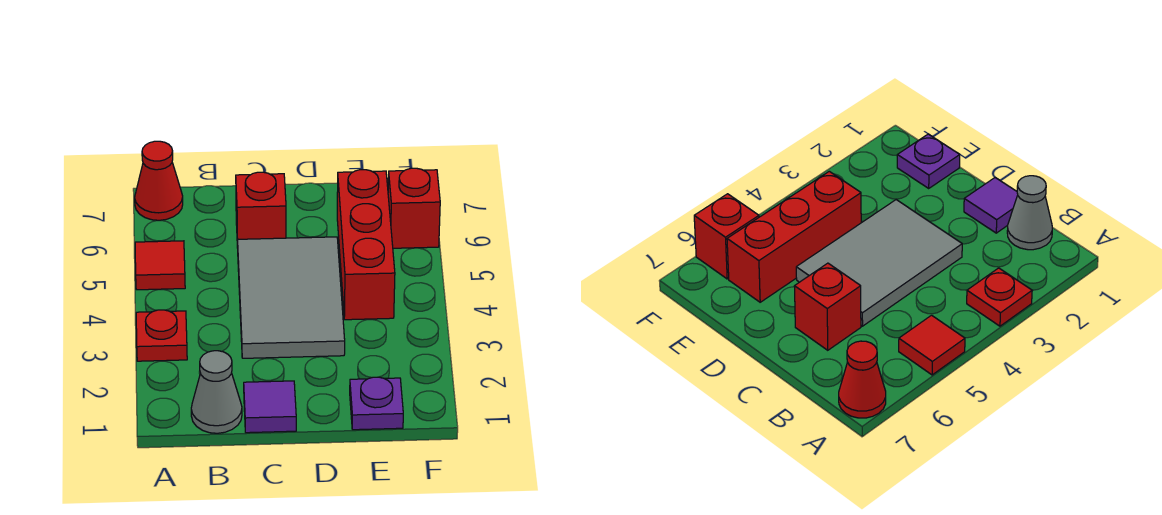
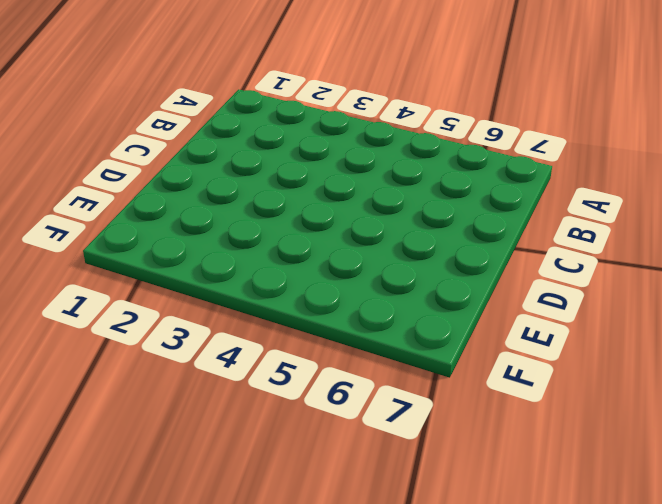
none -> red plate A3 level 1
none -> red tile A5 level 1

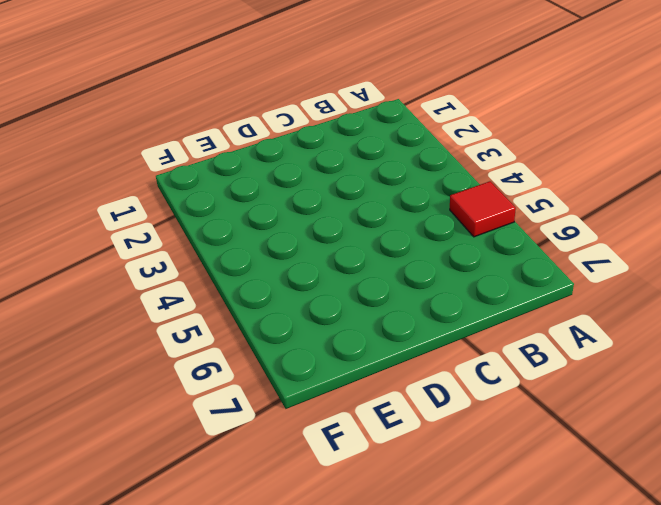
none -> red plate A3 level 1
none -> red cone A7 level 1

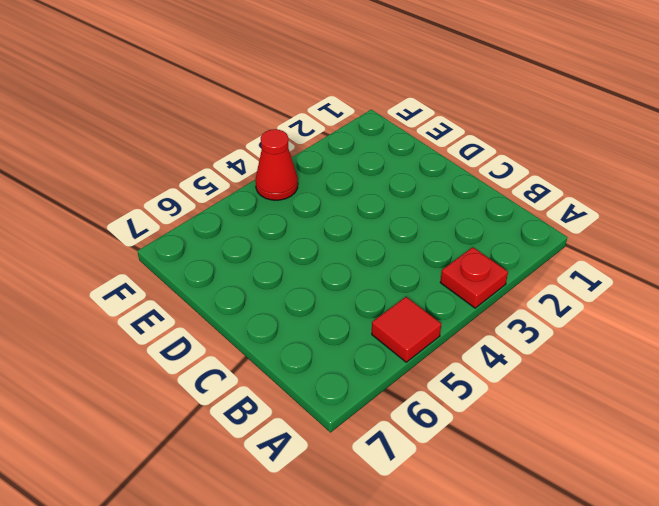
red cone F4 level 1 -> red cone A7 level 1
none -> grey cone B1 level 1
none -> purple tile C1 level 1

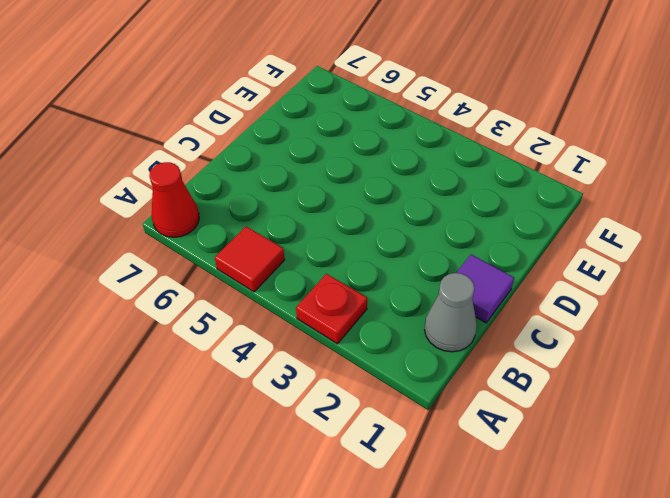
none -> grey tile C3:D5 level 1
none -> red brick C6 level 1

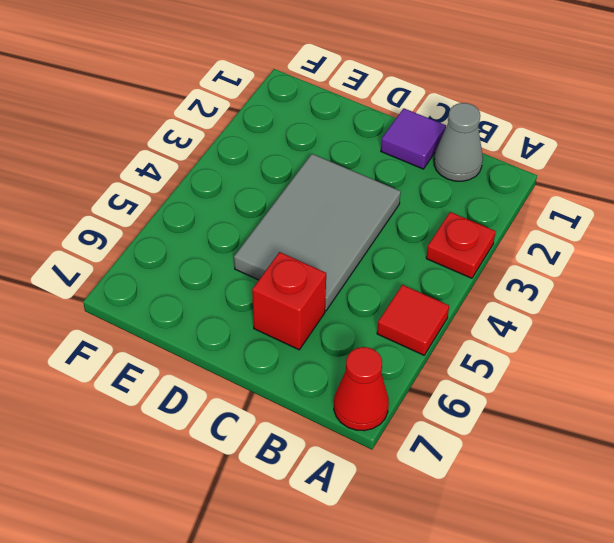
none -> purple plate E1 level 1
none -> red brick E4:E6 level 1

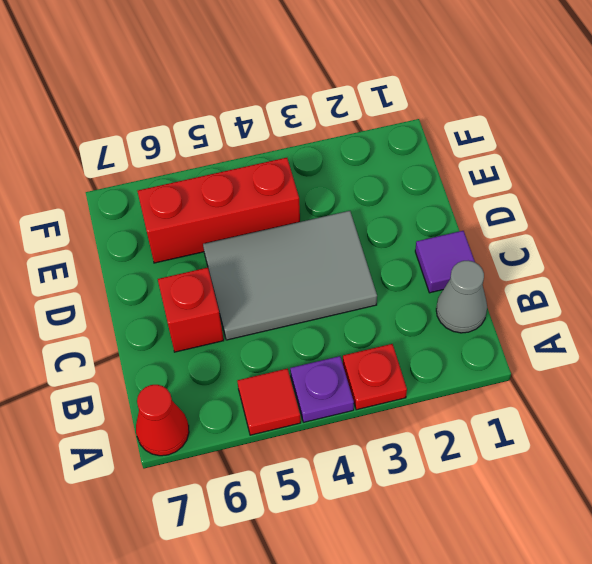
purple plate A4 level 1 -> purple plate E1 level 1
none -> red brick F6 level 1

